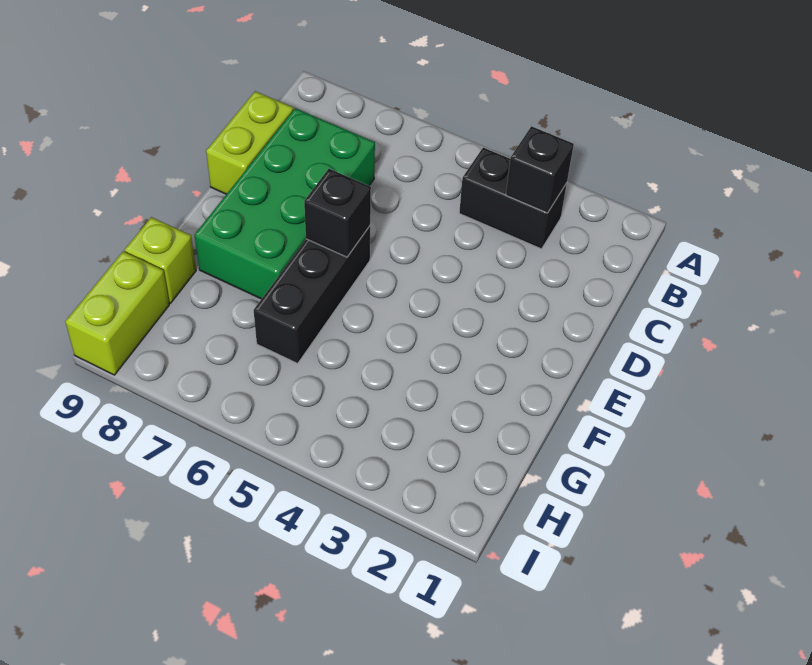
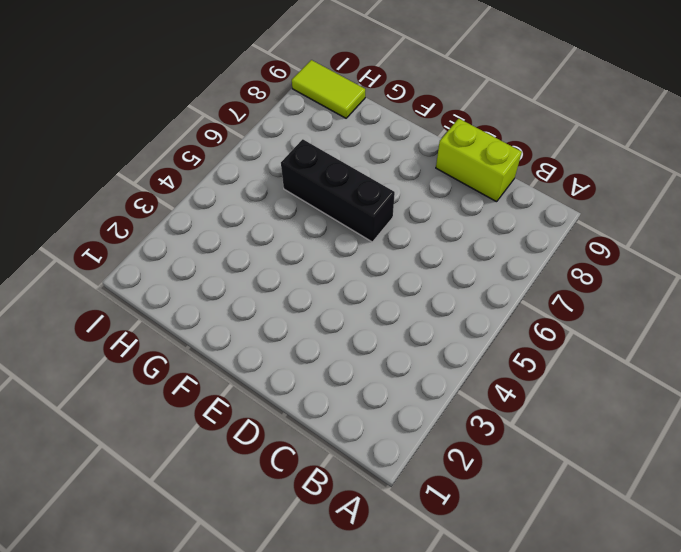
lime tile H9:I9 level 1 -> lime brick H9:I9 level 1
none -> black brick B3:B4 level 1
none -> green brick C7:F8 level 1

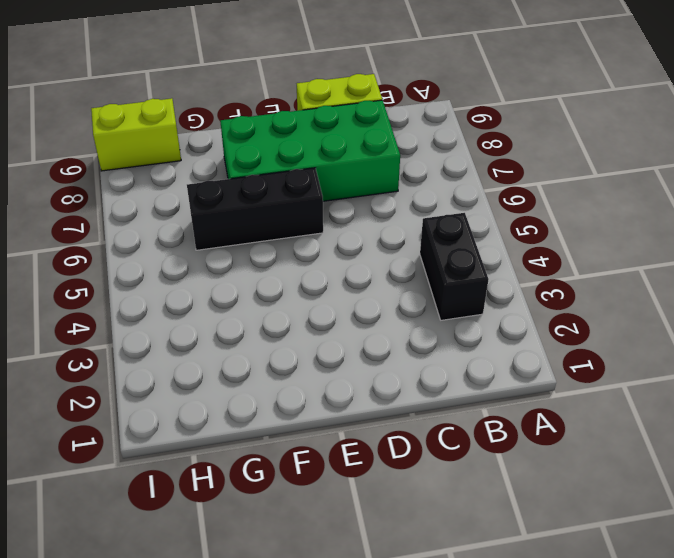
none -> lime brick G9 level 1
none -> black brick B3 level 2

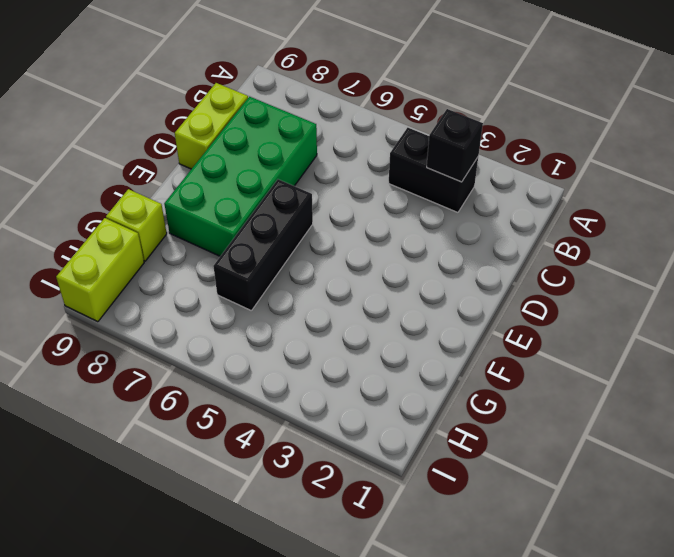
none -> black brick E6 level 2

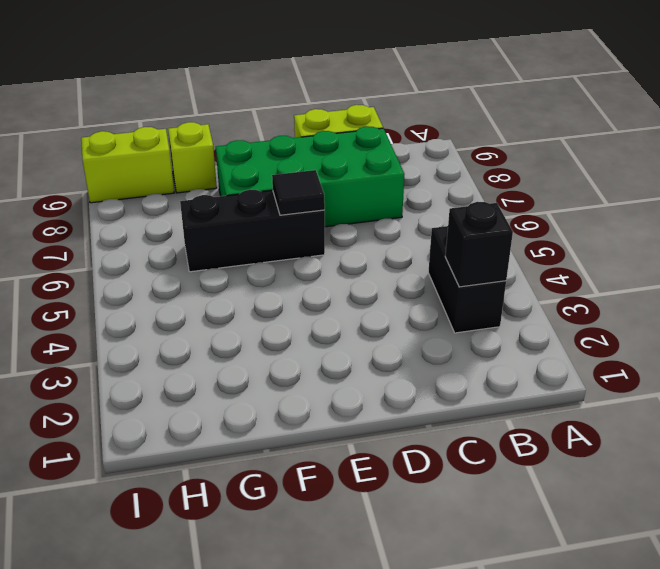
black tile E6 level 2 -> black brick E6 level 2

